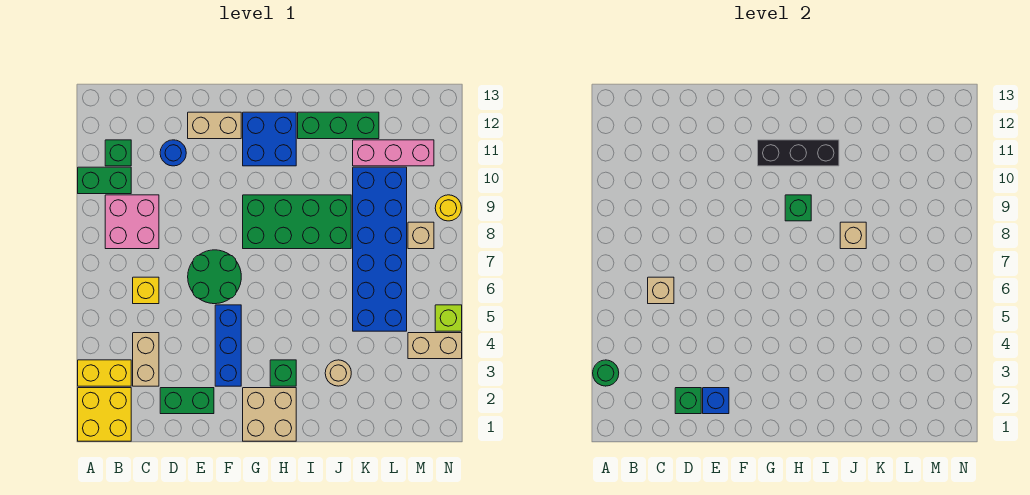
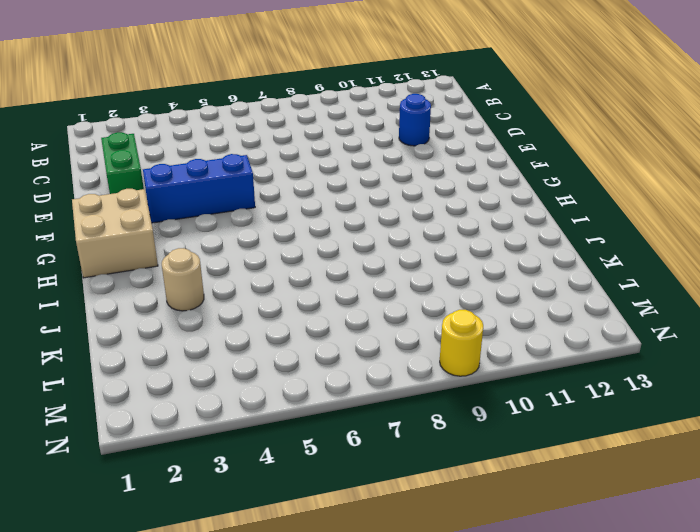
none -> yellow brick A1:B2 level 1
none -> yellow brick A3:B3 level 1
none -> green brick A10:B10 level 1
none -> pink brick B8:C9 level 1

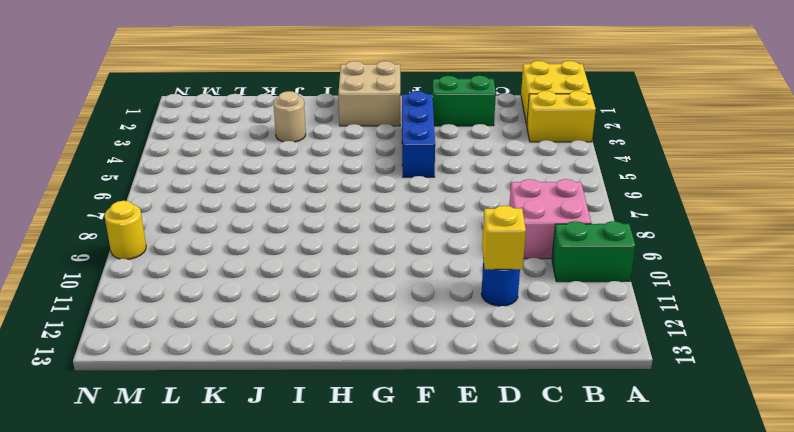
yellow brick D11 level 2 -> yellow brick C6 level 1
none -> green brick B11 level 1
none -> tan brick C3:C4 level 1
none -> green round brick E6:F7 level 1
none -> tan brick E12:F12 level 1

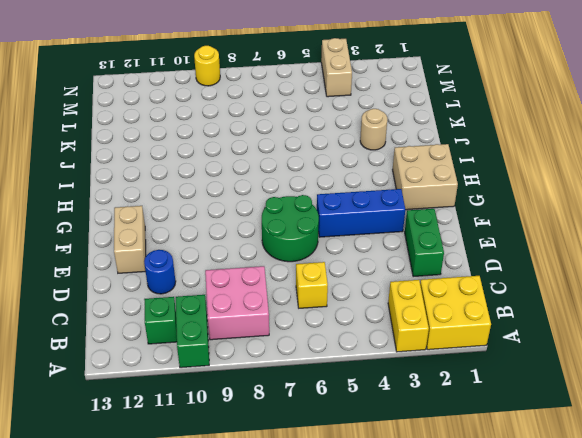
none -> tan brick C3:C4 level 1
none -> green brick G8:J9 level 1
none -> blue brick G11:H12 level 1
none -> green brick H3 level 1

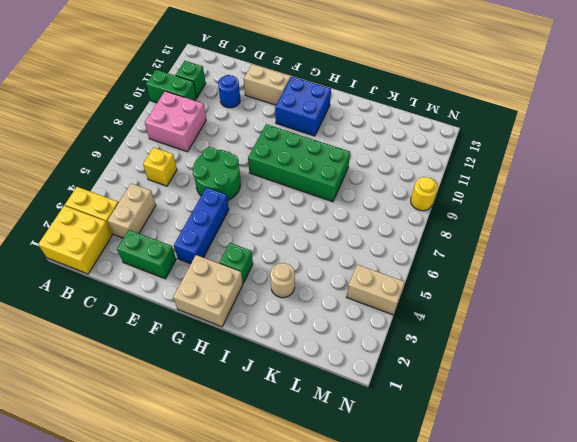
none -> green brick I12:K12 level 1
none -> blue brick K5:L10 level 1
none -> pink brick K11:M11 level 1
none -> tan brick M8 level 1

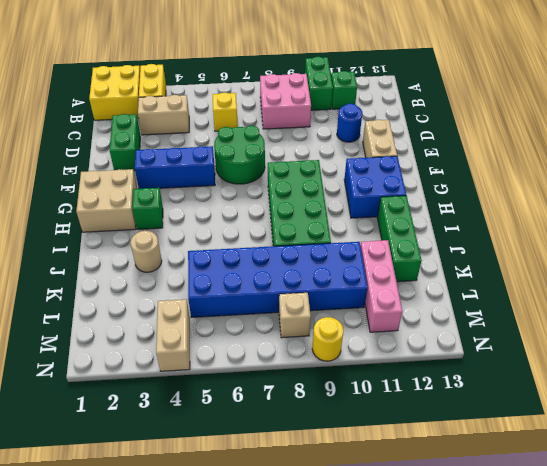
none -> lime brick N5 level 1
none -> green round brick A3 level 2
none -> tan brick C6 level 2
none -> green brick D2 level 2

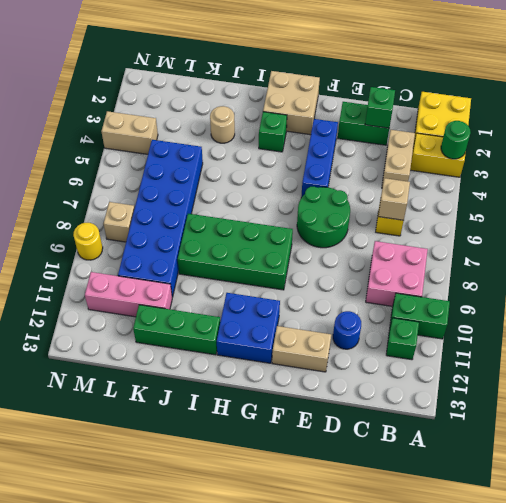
none -> lime brick N5 level 1
none -> blue brick E2 level 2
none -> black brick G11:I11 level 2
none -> green brick H9 level 2

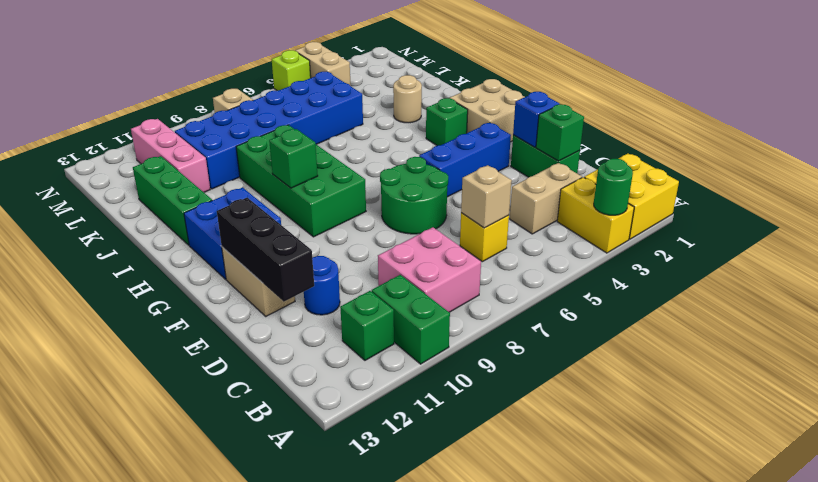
black brick D12:F12 level 2 -> black brick G11:I11 level 2
none -> yellow round brick N9 level 1
none -> tan brick J8 level 2

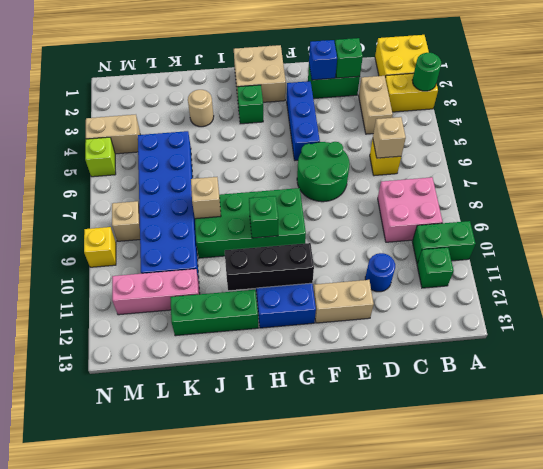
yellow brick N9 level 1 -> yellow round brick N9 level 1

